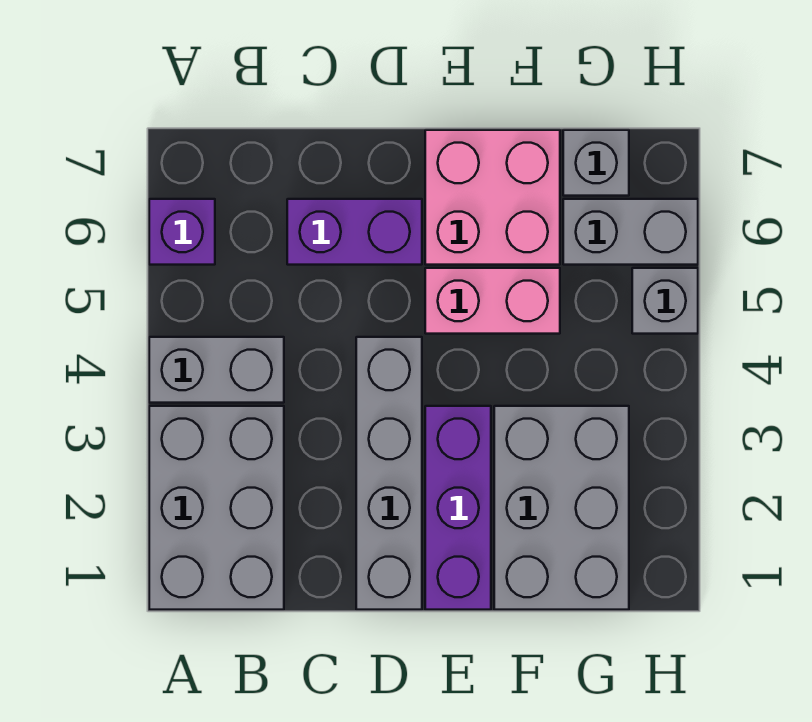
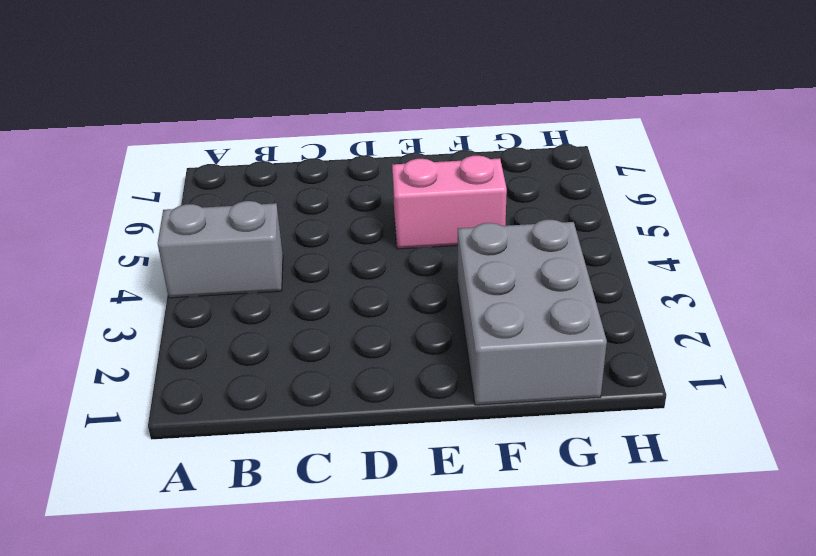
none -> grey brick A1:B3 level 1
none -> purple brick A6 level 1
none -> purple brick C6:D6 level 1

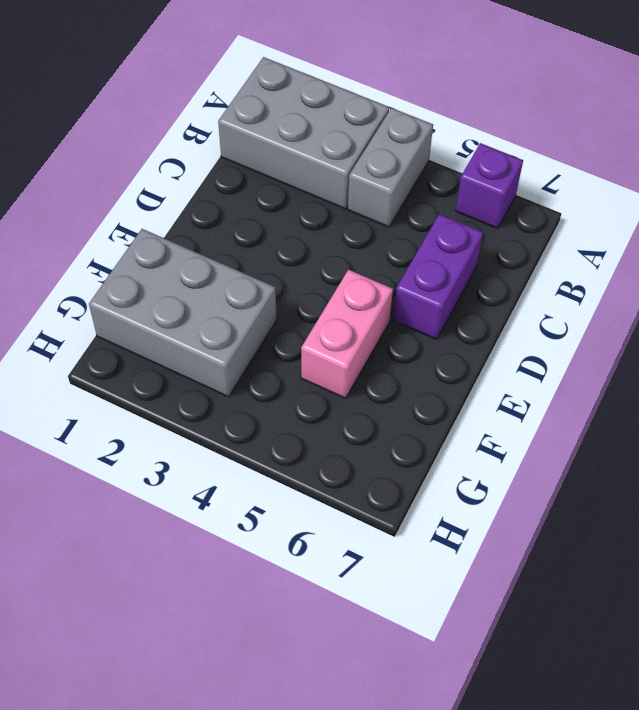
none -> grey brick D1:D4 level 1
none -> purple brick E1:E3 level 1
none -> pink brick E6:F7 level 1

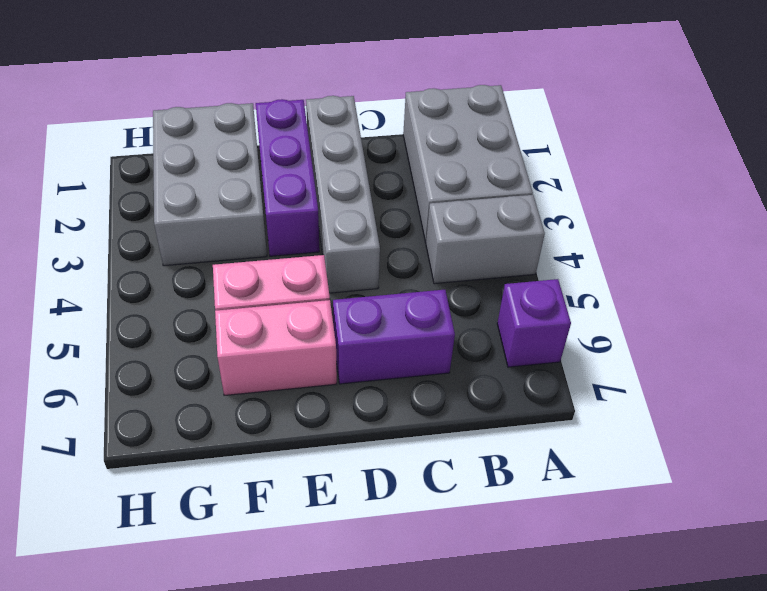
pink brick E6:F6 level 1 -> pink brick E6:F7 level 1
none -> grey brick G6:H6 level 1
none -> grey brick G7 level 1
none -> grey brick H5 level 1

